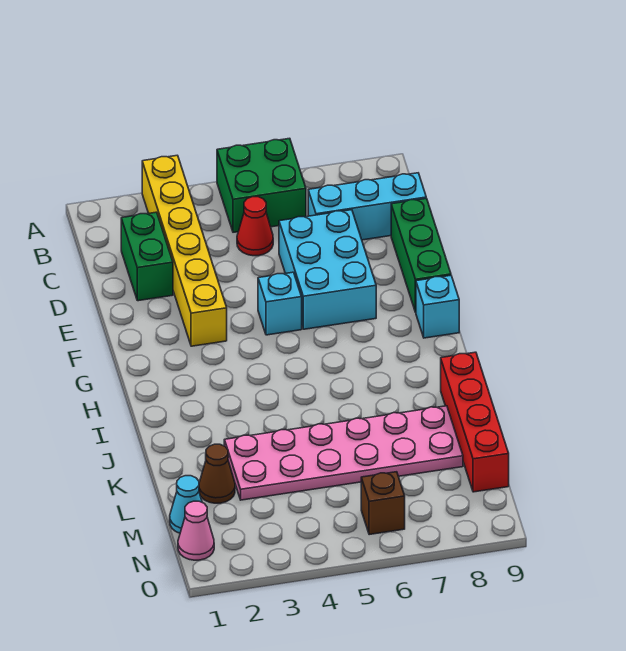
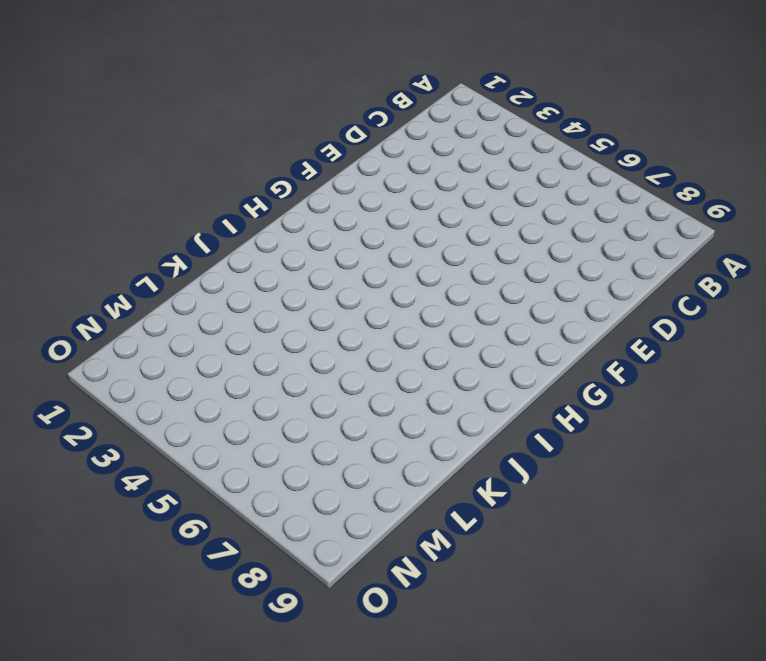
none -> yellow brick A3:F3 level 1
none -> green brick A5:B6 level 1
none -> green brick C2:D2 level 1

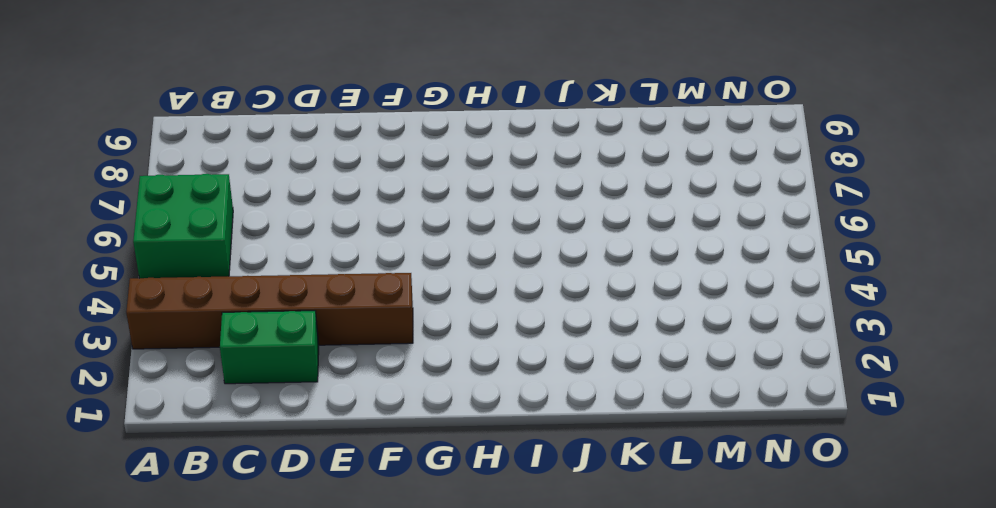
brown brick A3:F3 level 1 -> yellow brick A3:F3 level 1
none -> red cone C5 level 1
none -> cyan brick C7:C9 level 1
none -> cyan brick D6:F7 level 1

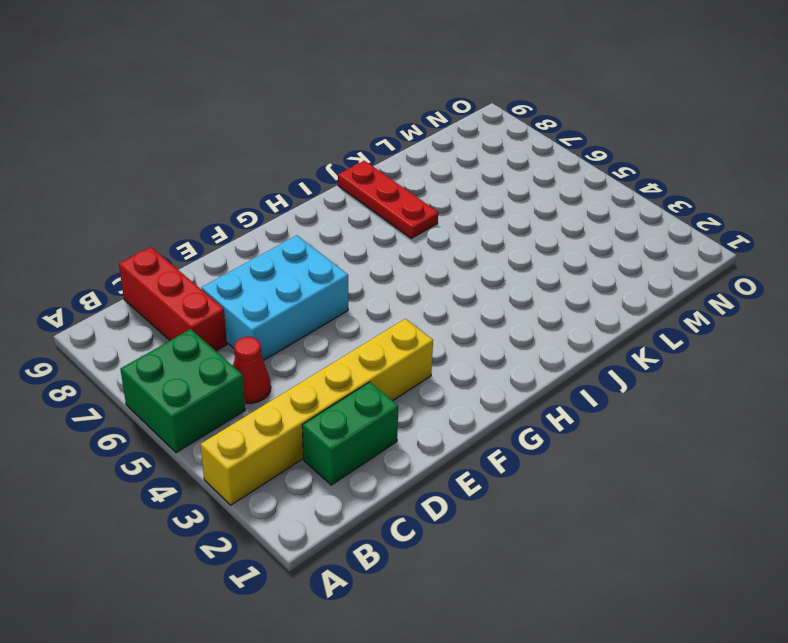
red brick C7:C9 level 1 -> cyan brick C7:C9 level 1
red plate J7:J9 level 1 -> red brick J9:M9 level 1
none -> green brick D9:F9 level 1
none -> cyan brick F5 level 1
none -> cyan brick G9 level 1

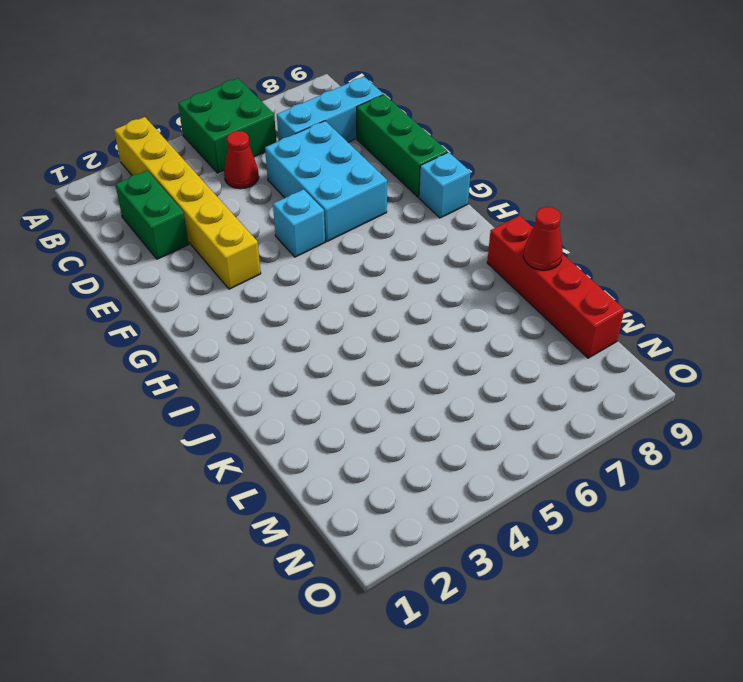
red cone K9 level 2 -> none
none -> pink plate K3:L8 level 1
none -> brown cone L2 level 1
none -> cyan cone M1 level 1

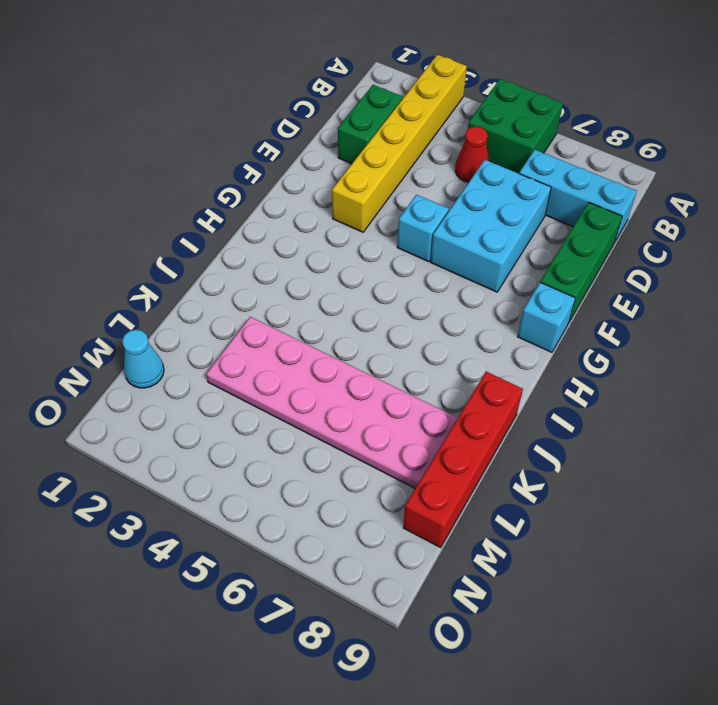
none -> brown cone L2 level 1
none -> pink cone N1 level 1
none -> brown brick N6 level 1

